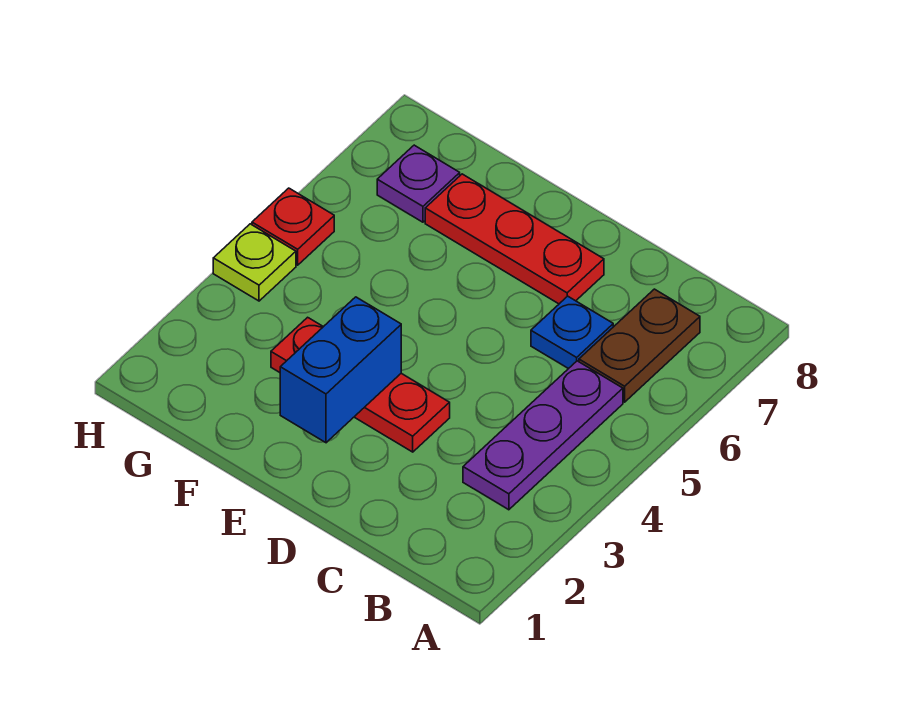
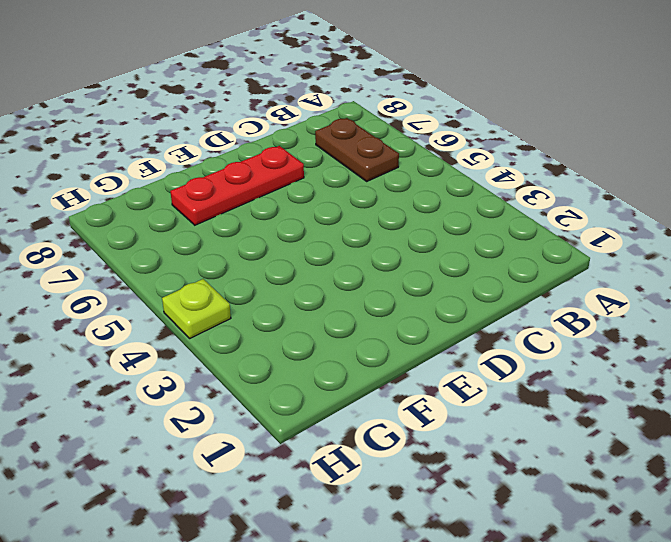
none -> purple plate B3:B5 level 1
none -> blue plate C6 level 1

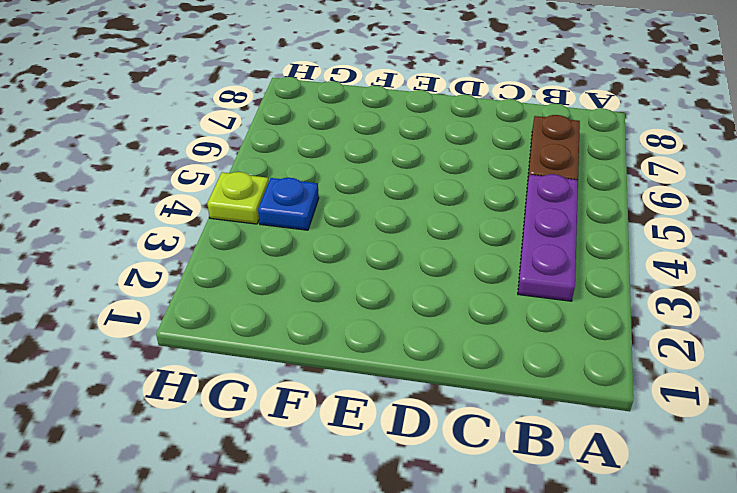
blue plate G4 level 1 -> blue plate C6 level 1
none -> red plate D3:F3 level 1
none -> red plate D7:F7 level 1

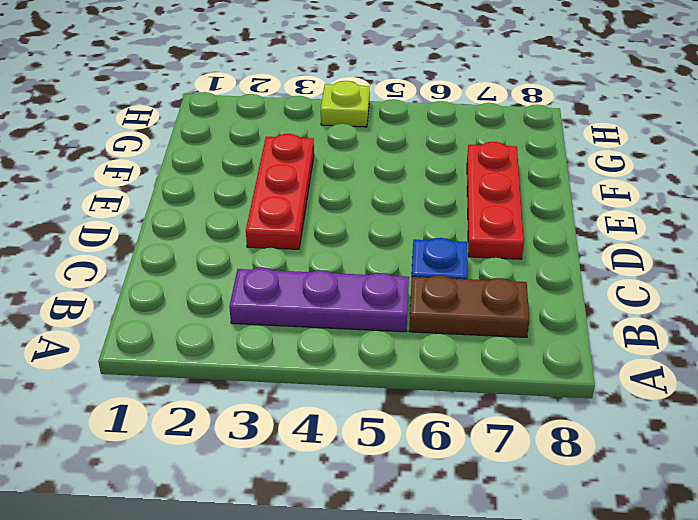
none -> purple plate G7 level 1
none -> red plate H5 level 1

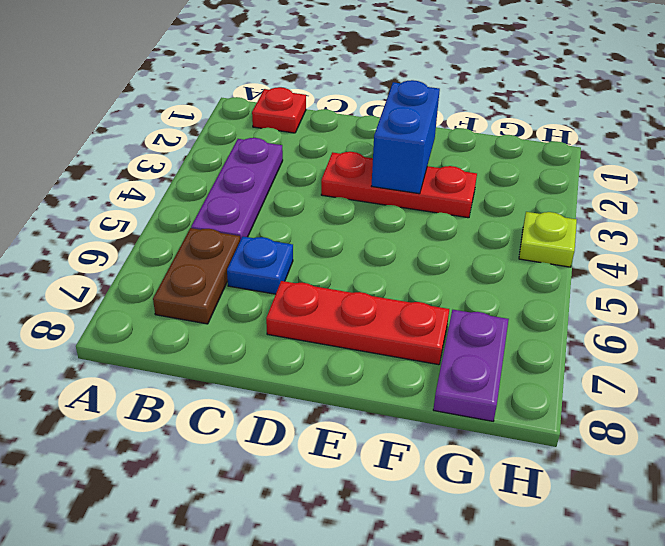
red plate B1 level 1 -> red plate H5 level 1
purple plate G7:G8 level 1 -> purple plate G7 level 1

